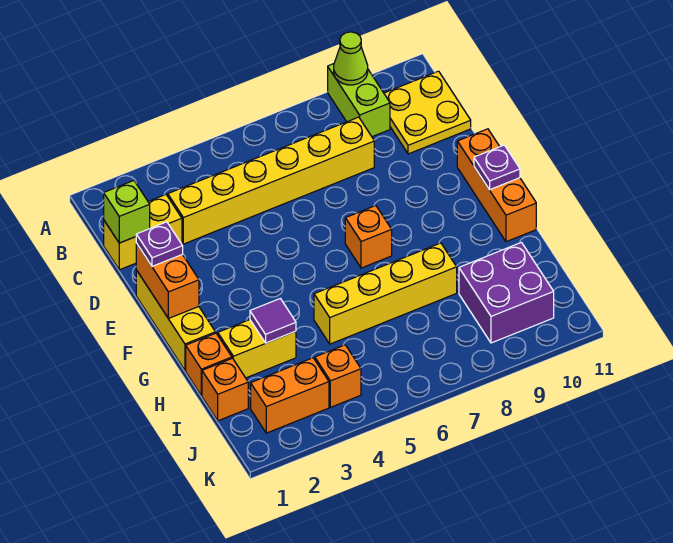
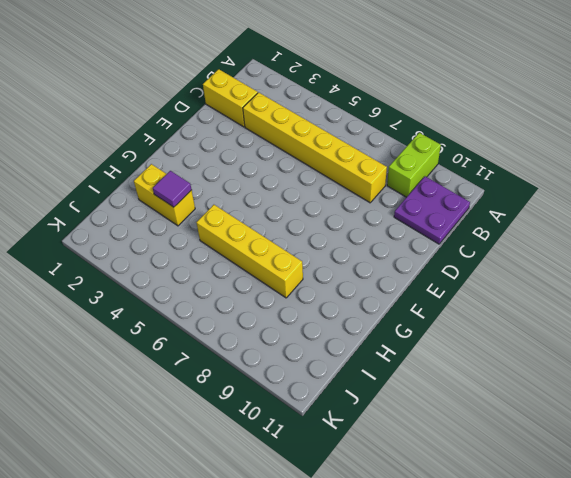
purple plate B10:C11 level 1 -> yellow plate B10:C11 level 1
none -> yellow brick E1:G1 level 1
none -> orange brick E11:G11 level 1
none -> orange brick F7 level 1

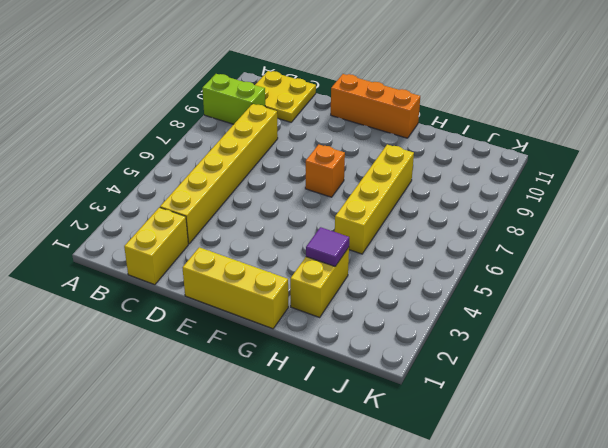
none -> orange brick H1 level 1
none -> orange brick I1 level 1
none -> purple brick I9:J10 level 1

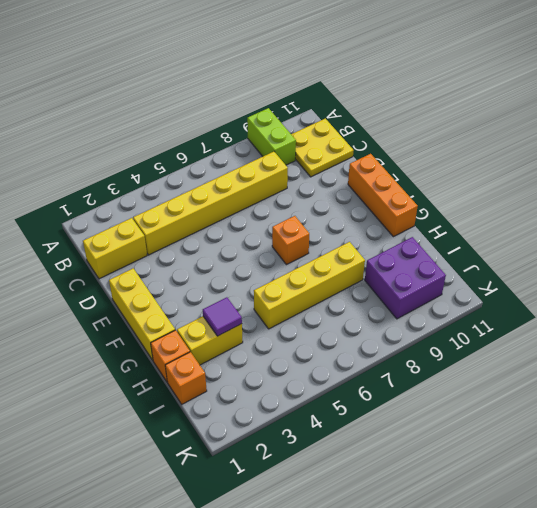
none -> orange brick J2:J3 level 1
none -> orange brick J4 level 1
none -> lime cone A9 level 2

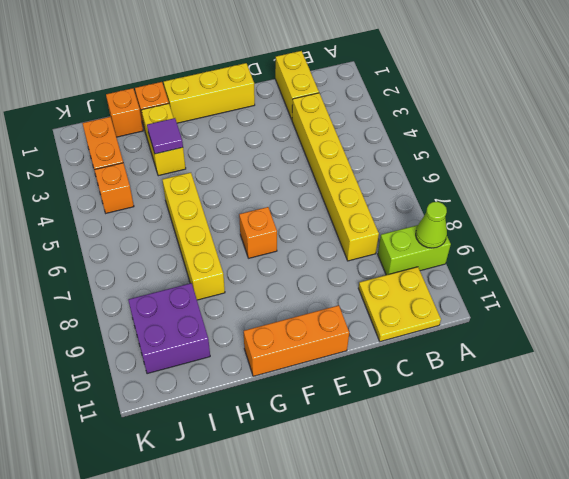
none -> lime brick C1 level 2
none -> orange brick E1:F1 level 2
none -> purple plate F11 level 2

